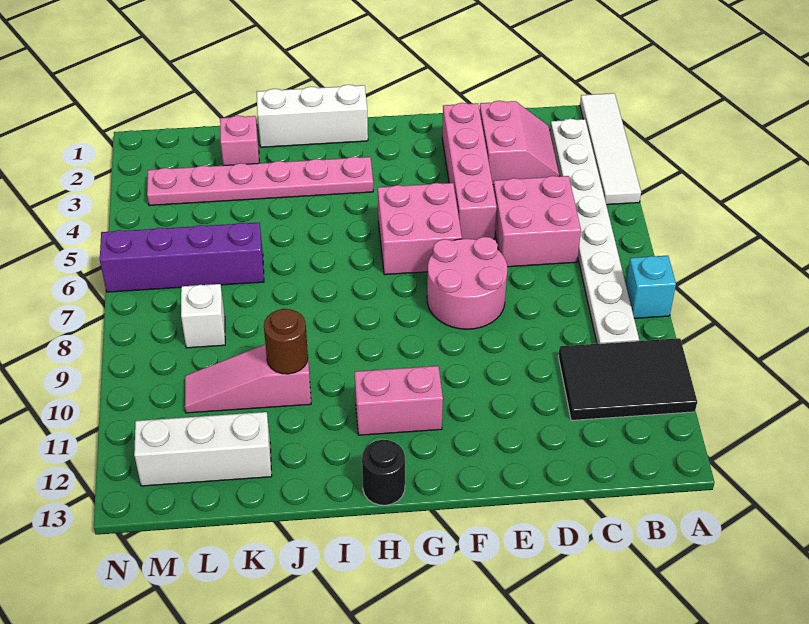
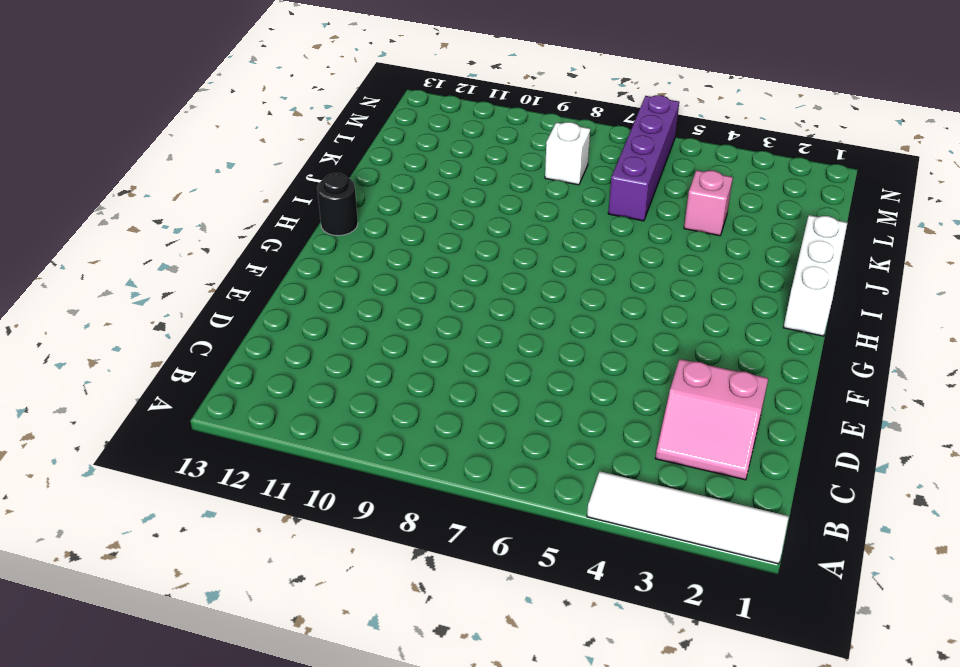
pink brick K4 level 1 -> pink brick K2 level 1
none -> cyan brick A8 level 1
none -> black tile A10:C11 level 1
none -> white plate B2:B9 level 1

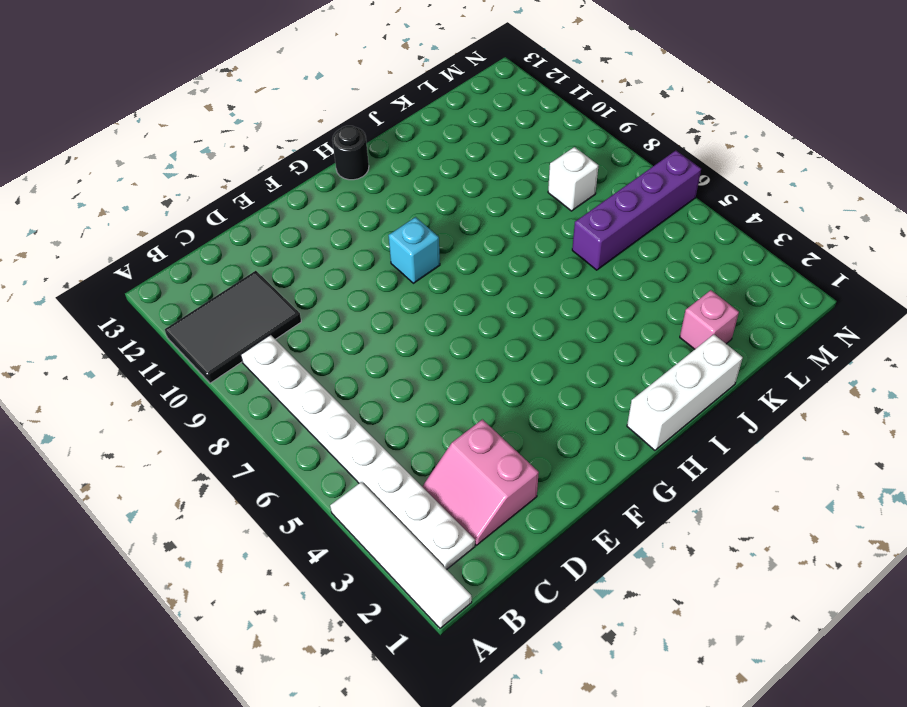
cyan brick G9 level 1 -> cyan brick A8 level 1
none -> pink brick C5:D6 level 1
none -> pink brick E2:E5 level 1
none -> pink round brick E7:F8 level 1

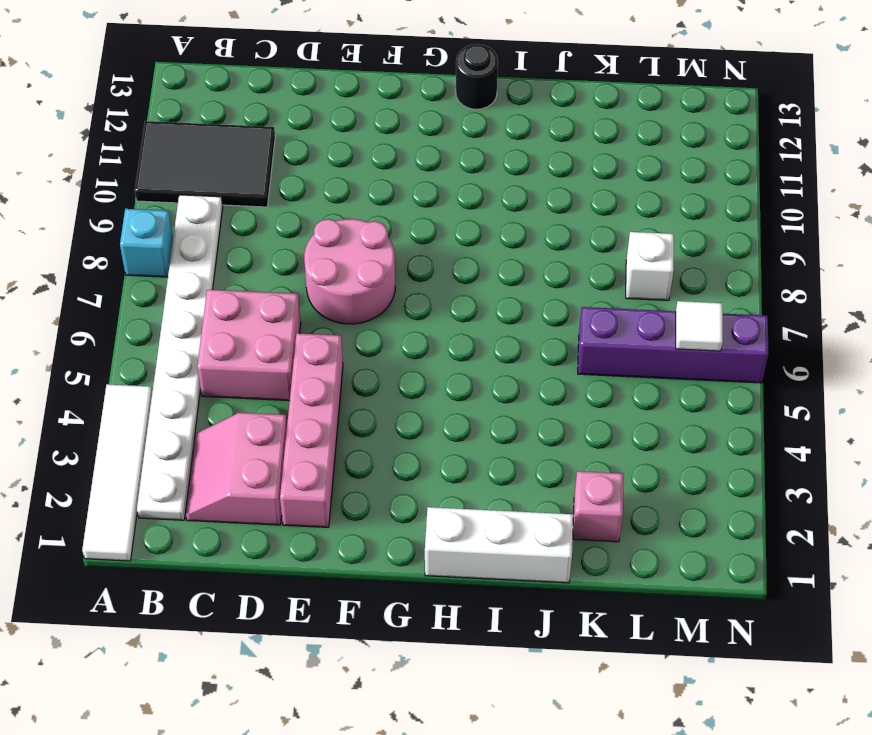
white tile M6 level 2 -> none
none -> pink brick F5:G6 level 1
none -> pink brick G11:H11 level 1
none -> pink plate H3:M3 level 1

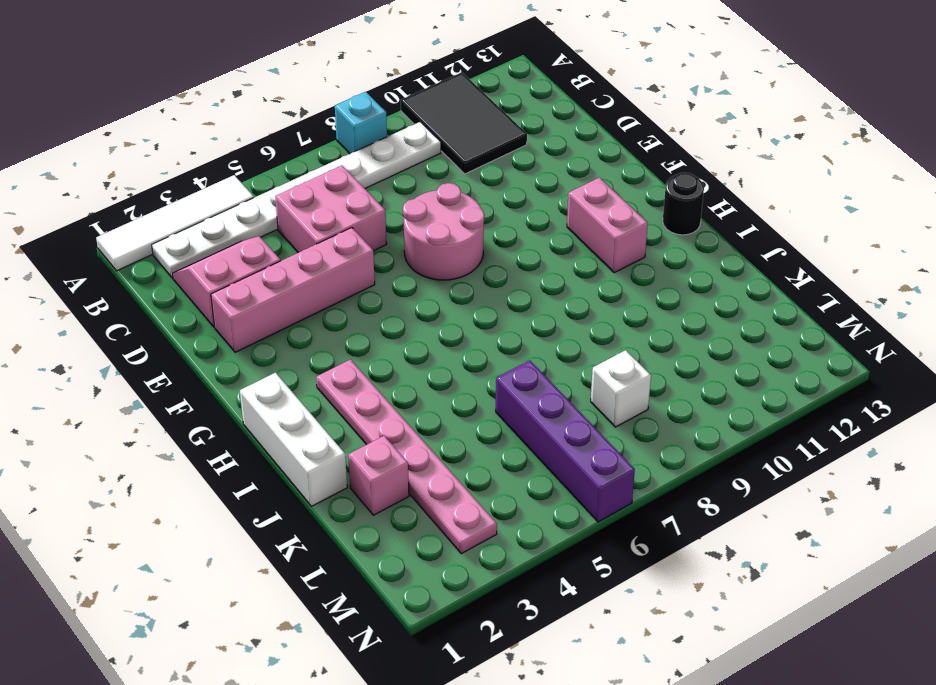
none -> pink brick F5:G6 level 1
none -> pink slope J10:L10 level 1 top J
none -> white brick K12:M12 level 1

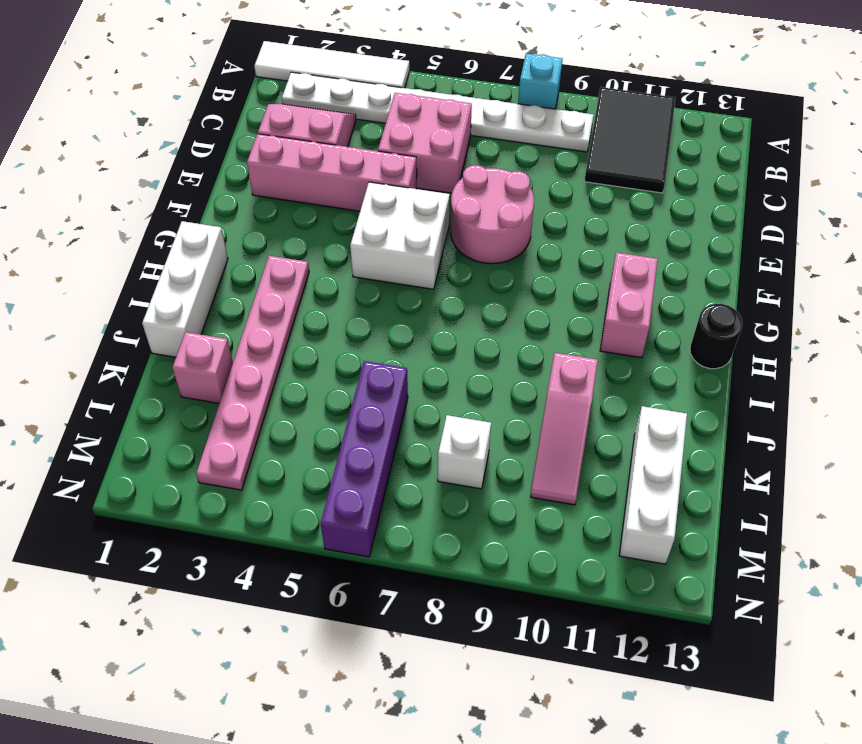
white brick F5:G6 level 1 -> pink brick F5:G6 level 1
none -> brown round brick J10 level 2

